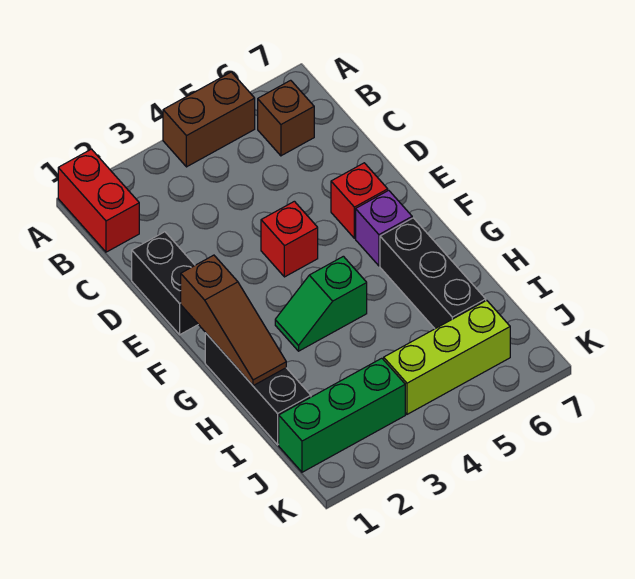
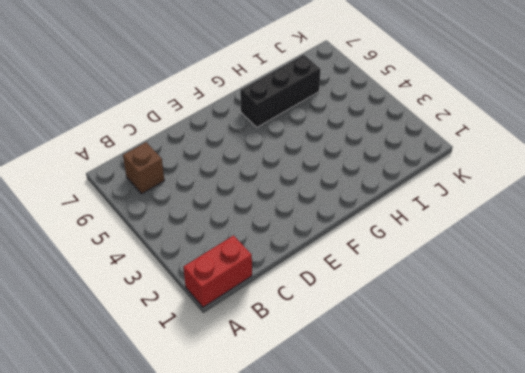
none -> brown brick A4:A5 level 1
none -> black brick D1:E1 level 1
none -> red brick E4 level 1

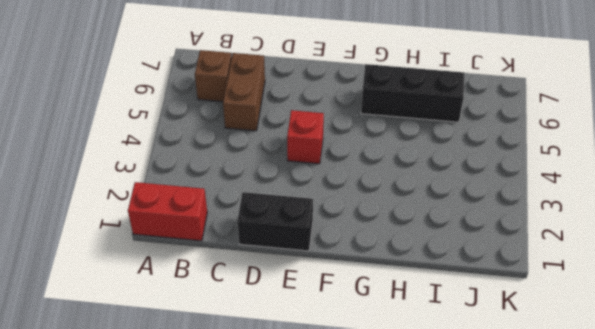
brown brick C5:C6 level 1 -> brown brick A4:A5 level 1
none -> red brick E6 level 1
none -> purple brick F6 level 1
none -> black brick G1:I1 level 1

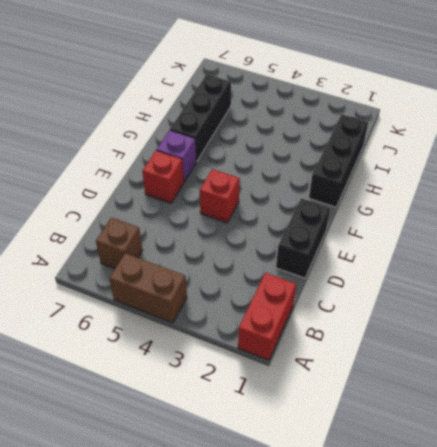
none -> green slope G3:G4 level 1 top 4
none -> green brick J1:J3 level 1
none -> lime brick J4:J6 level 1

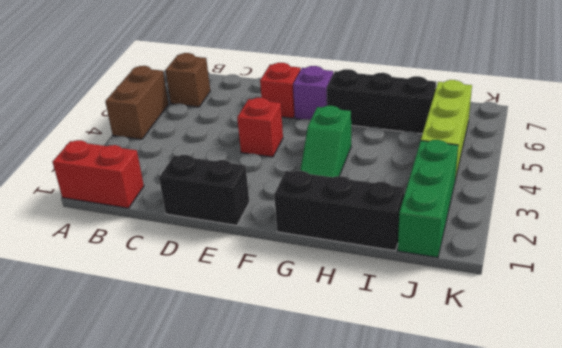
none -> brown slope F1:H1 level 2 top F

